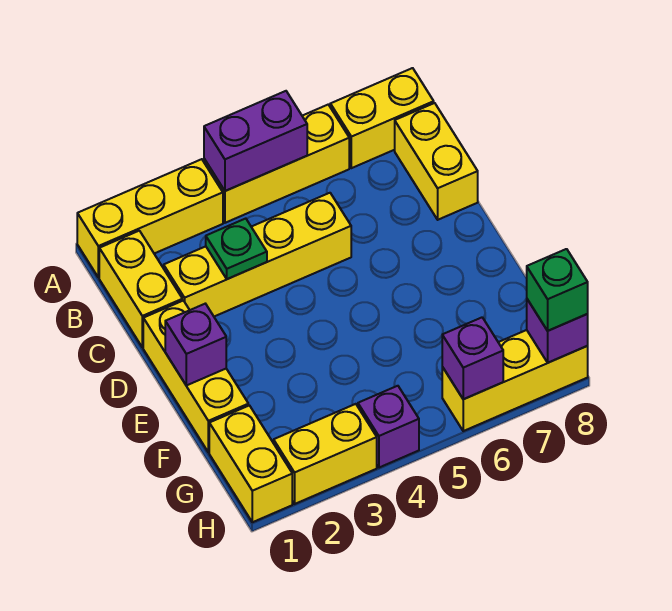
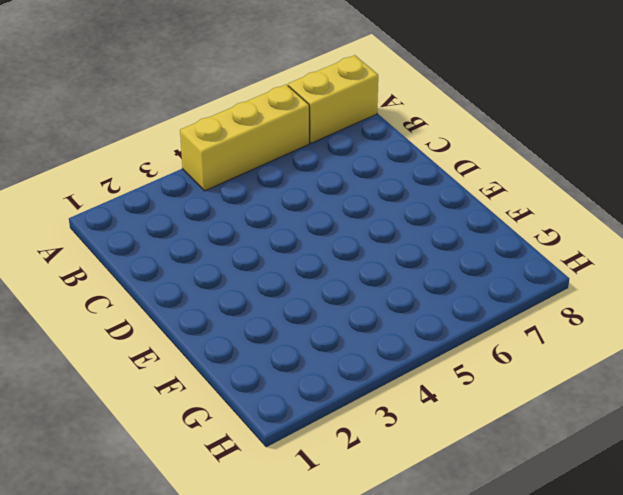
none -> yellow brick A1:A3 level 1
none -> yellow brick B1:C1 level 1
none -> yellow brick B8:C8 level 1

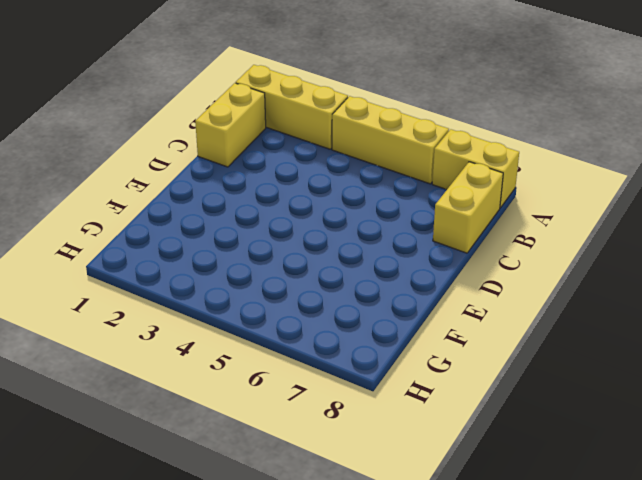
none -> yellow brick C2:C5 level 1
none -> yellow brick D1:F1 level 1
none -> yellow brick G1:H1 level 1

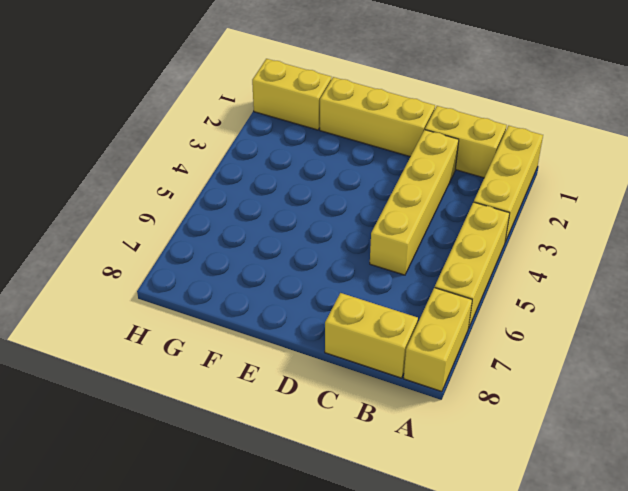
none -> yellow brick H2:H3 level 1
none -> purple brick H4 level 1
none -> yellow brick H6:H8 level 1

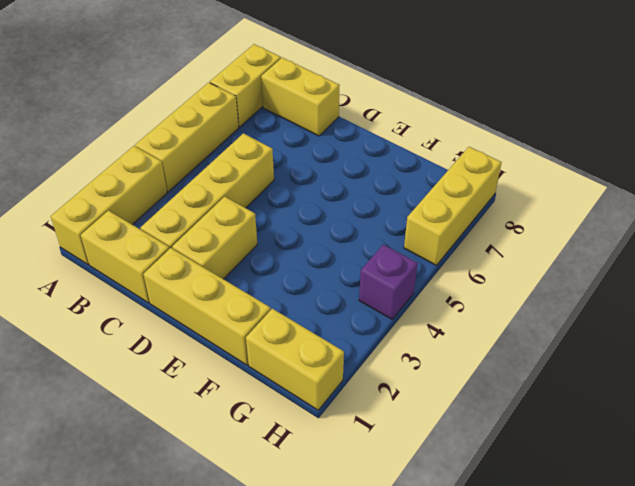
yellow brick D2:D3 level 1 -> yellow brick H2:H3 level 1
none -> purple brick A4:A5 level 2
none -> green plate C3 level 2
none -> purple brick E1 level 2

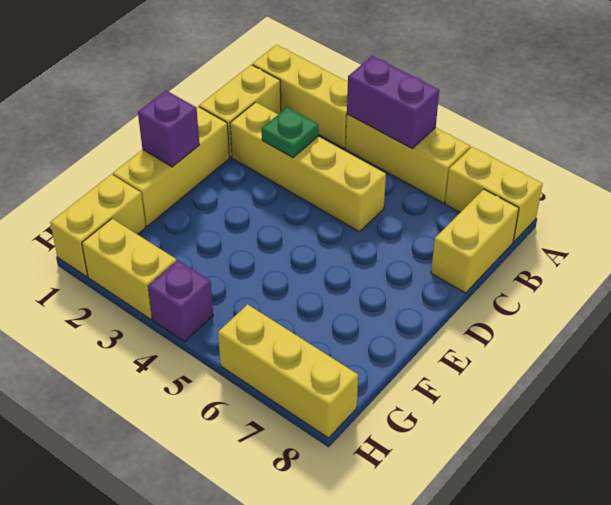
none -> purple brick H6 level 2
none -> purple brick H8 level 2
none -> green brick H8 level 3

